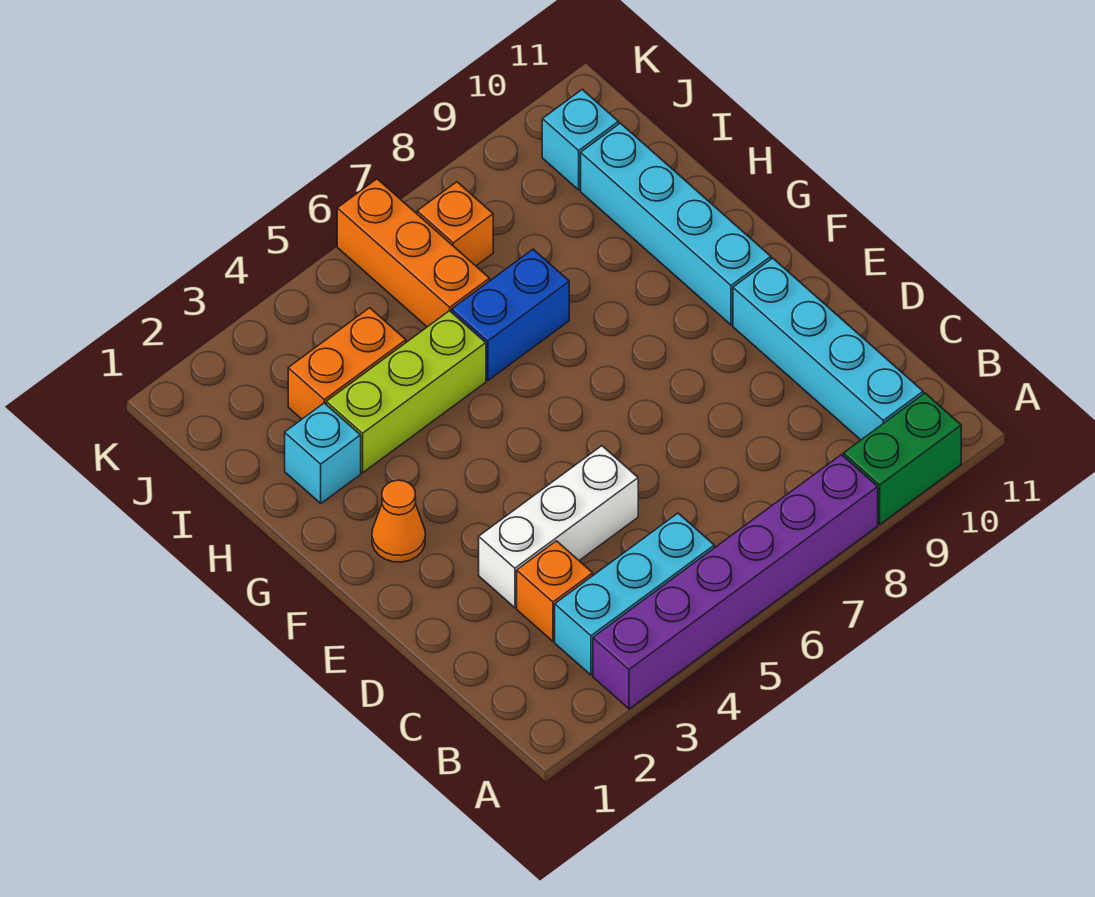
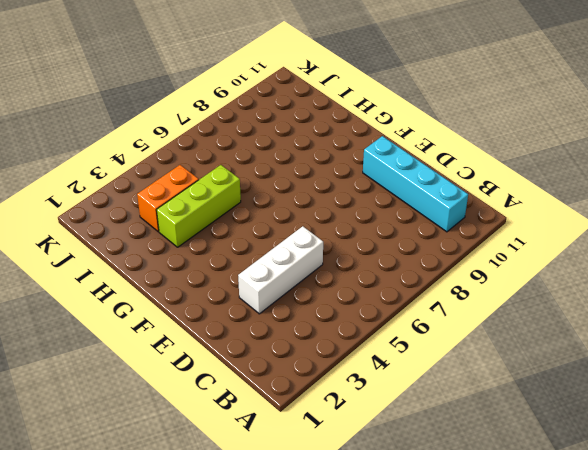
none -> purple brick A3:A8 level 1
none -> green brick A9:A10 level 1
none -> cyan brick B3:B5 level 1

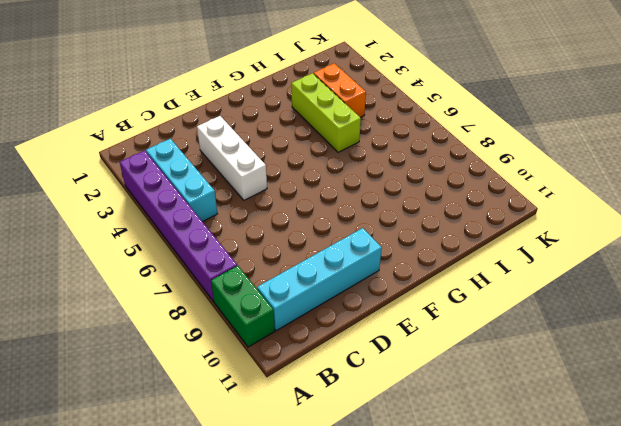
none -> orange brick C3 level 1
none -> orange cone F2 level 1
none -> cyan brick F10:I10 level 1

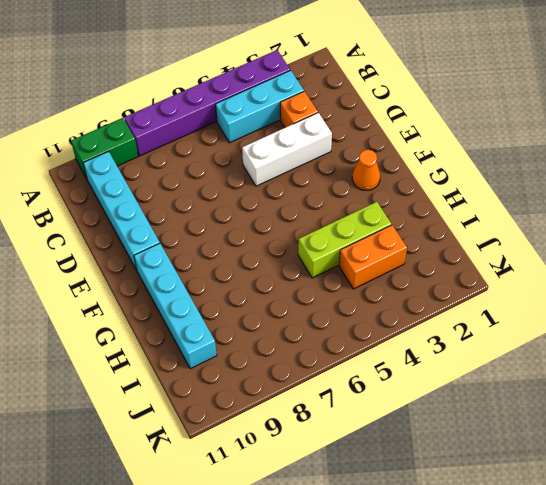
none -> cyan brick H2 level 1
none -> blue brick H6:H7 level 1
none -> orange brick I6:K6 level 1

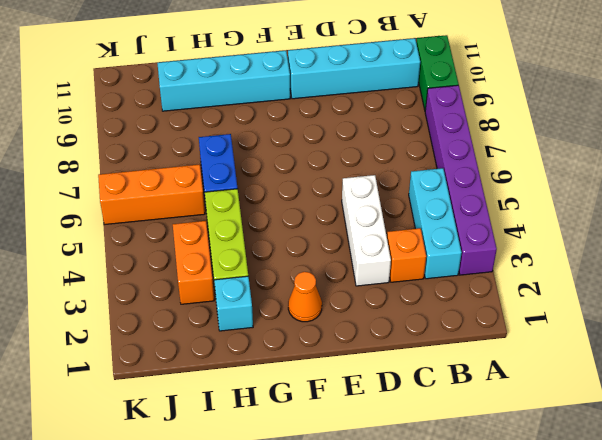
none -> orange brick J7 level 1
none -> cyan brick J10 level 1

